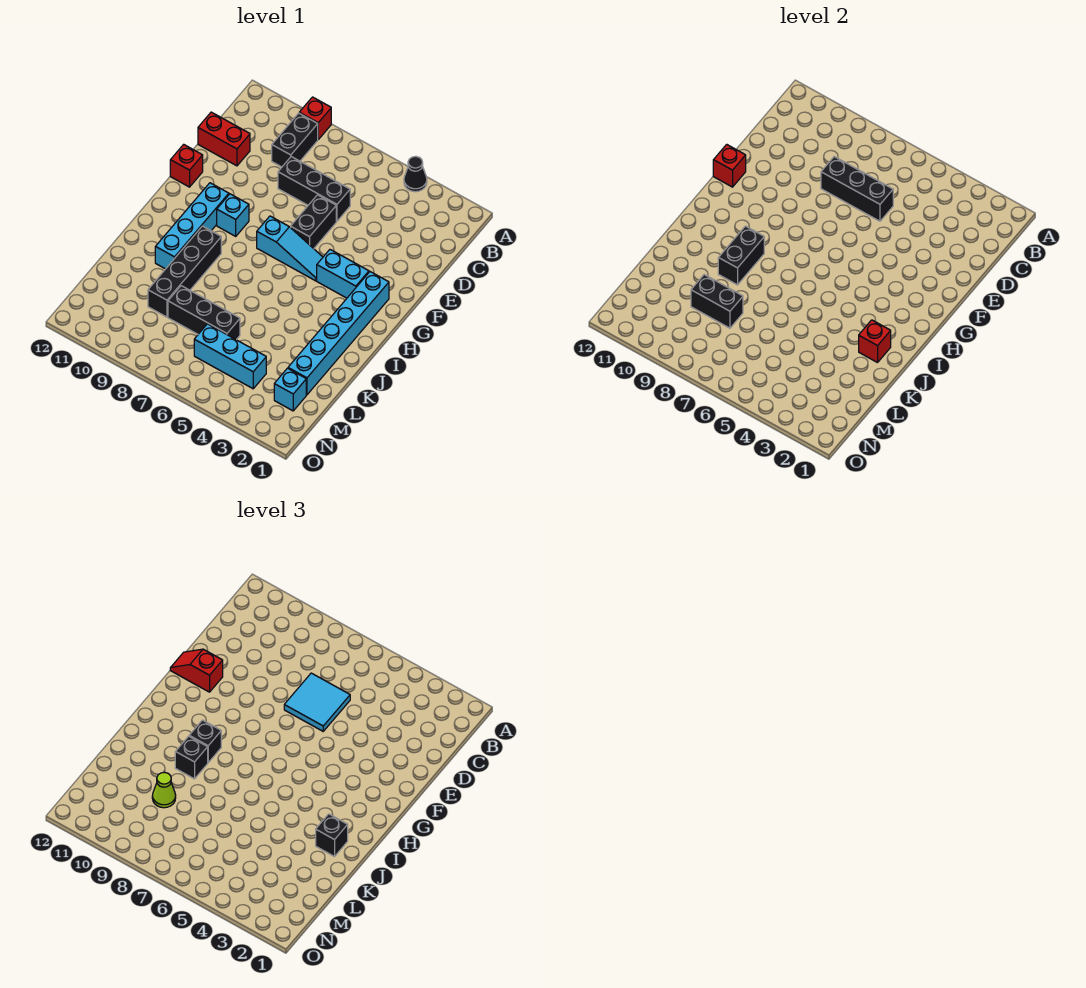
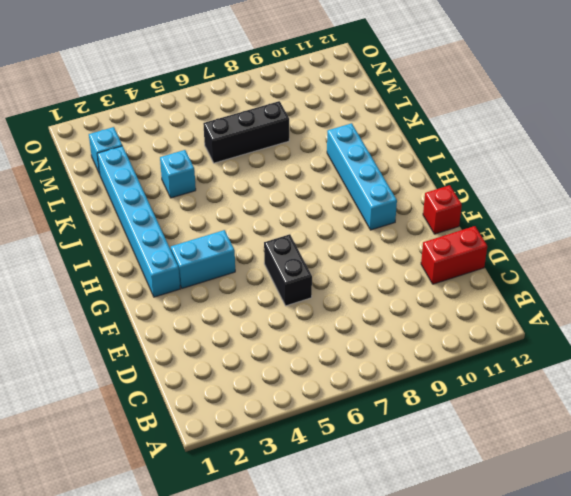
cyan brick K4 level 1 -> cyan brick G9 level 1
none -> black cone A4 level 1
none -> red brick A9 level 1
none -> black brick B9:C9 level 1

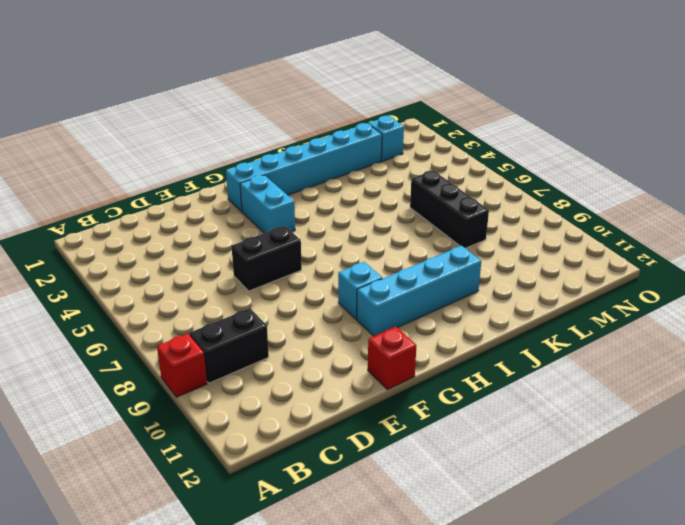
none -> black cone A4 level 1
none -> black brick D6:D8 level 1
none -> red brick D11:D12 level 1

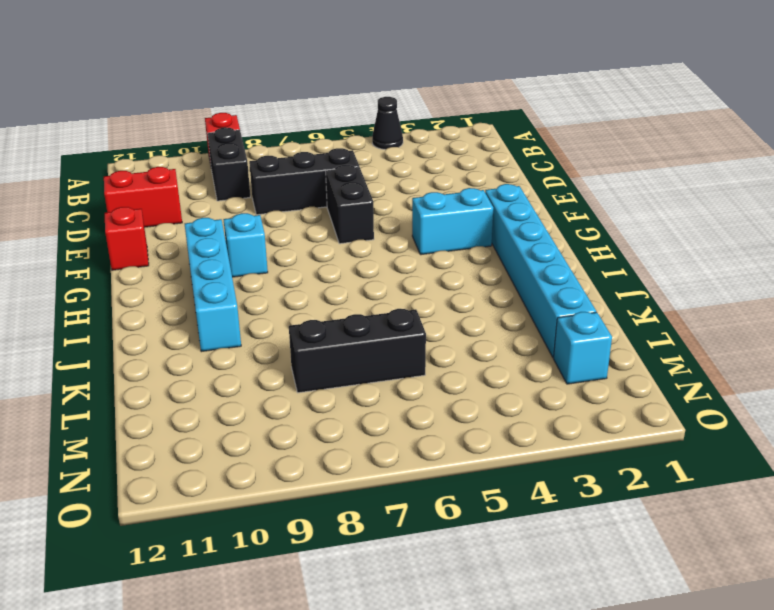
none -> cyan slope G5:G7 level 1 top 7
none -> black brick I9:L9 level 1
none -> cyan brick M4:M6 level 1

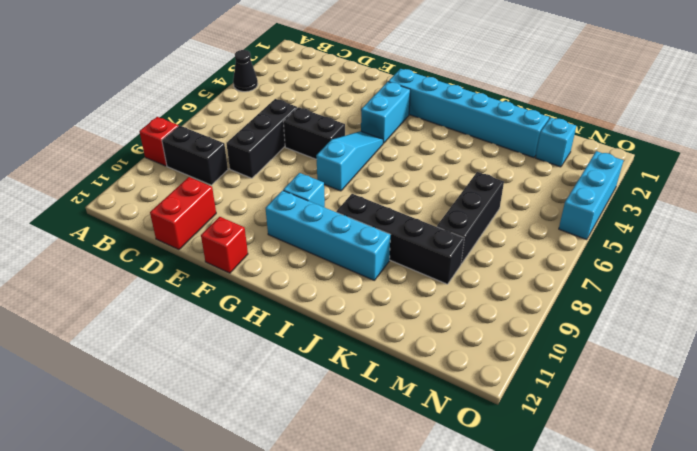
cyan brick O3:O5 level 1 -> cyan brick M4:M6 level 1
none -> black brick D6:D8 level 2
none -> red brick F12 level 2
none -> black brick I9:J9 level 2

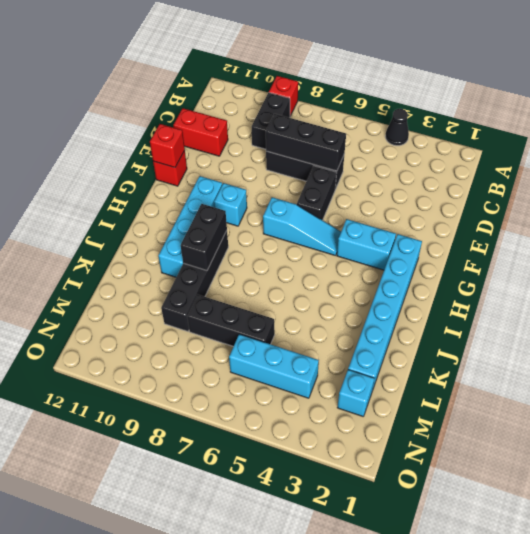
none -> red brick J2 level 2
none -> black brick L8:L9 level 2
none -> cyan tile D6:E7 level 3

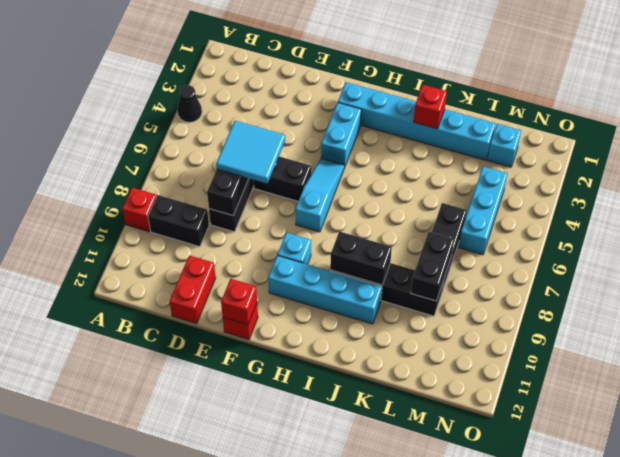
none -> red slope F11:F12 level 3 top 11
none -> black brick I9 level 3
none -> black brick J2 level 3

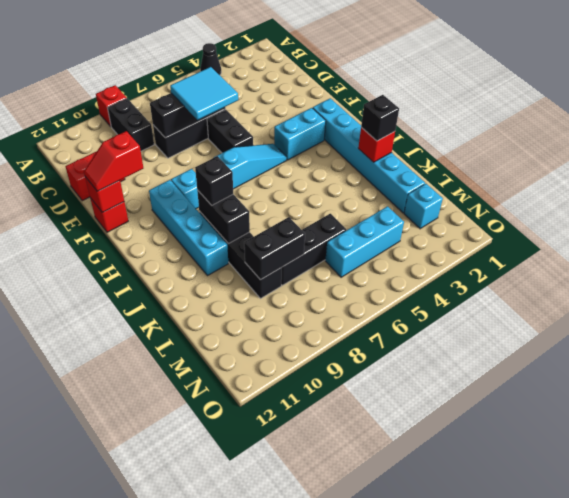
none -> black brick J9 level 3
none -> lime cone L9 level 3

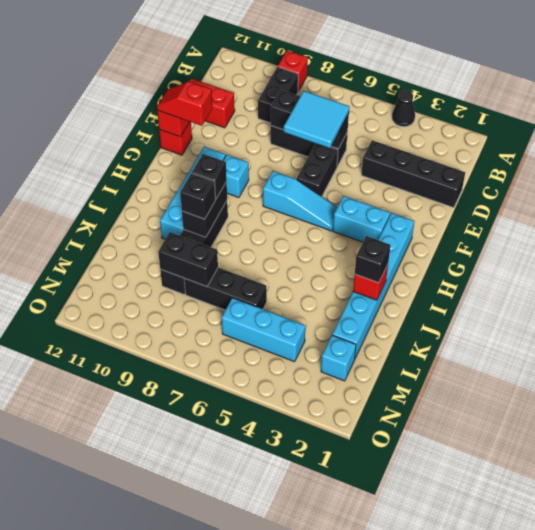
black brick D1:D4 level 1 -> none
none -> lime cone L9 level 3

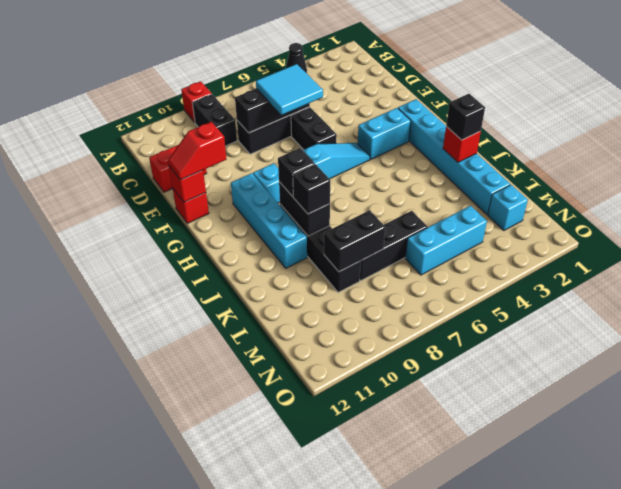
none -> lime cone L9 level 3

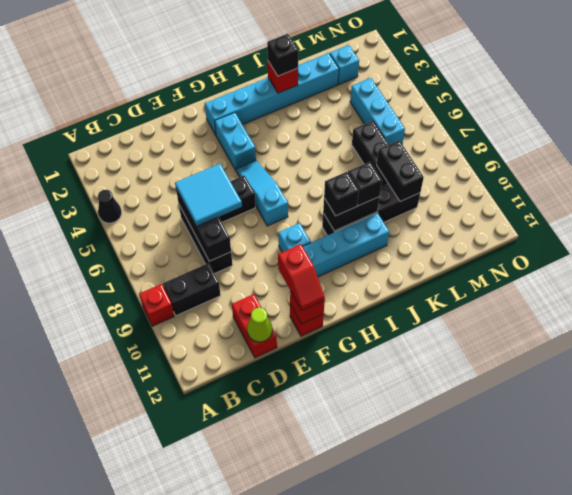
lime cone D12 level 2 -> lime cone L9 level 3

